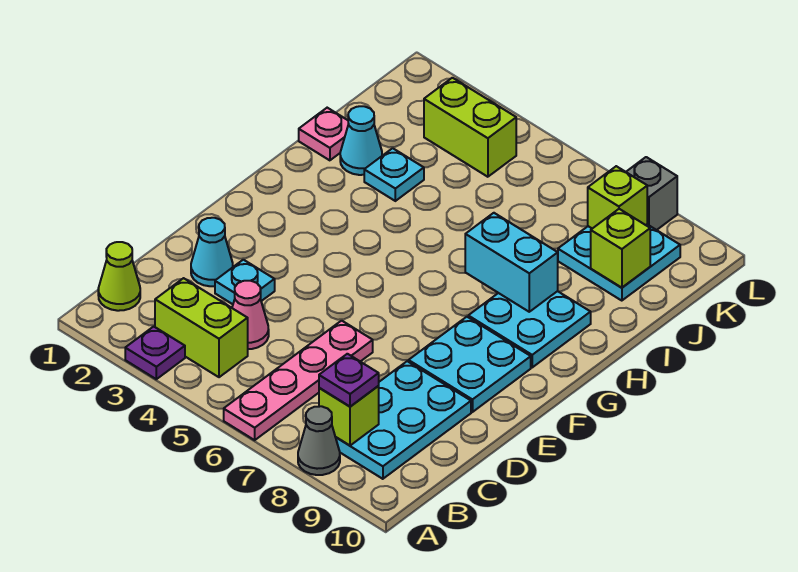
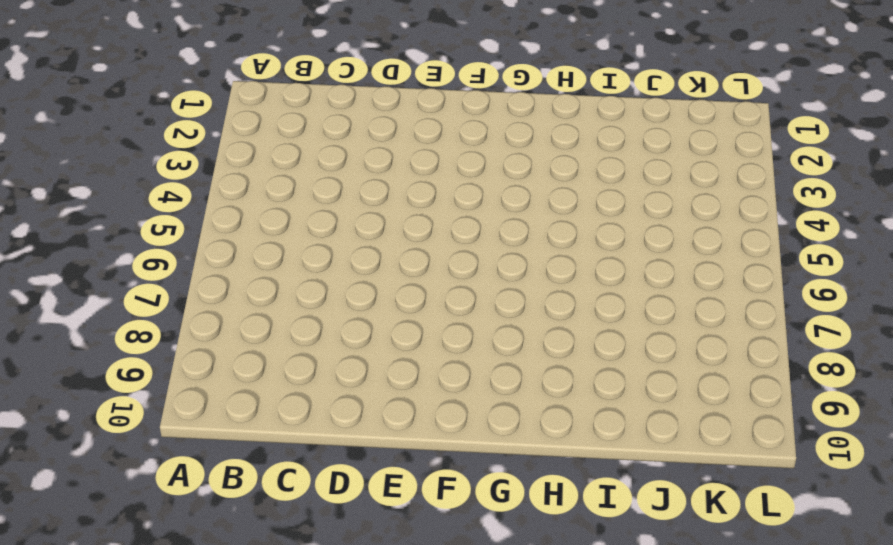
none -> purple plate A3 level 1
none -> pink plate A6:D6 level 1
none -> grey cone A8 level 1

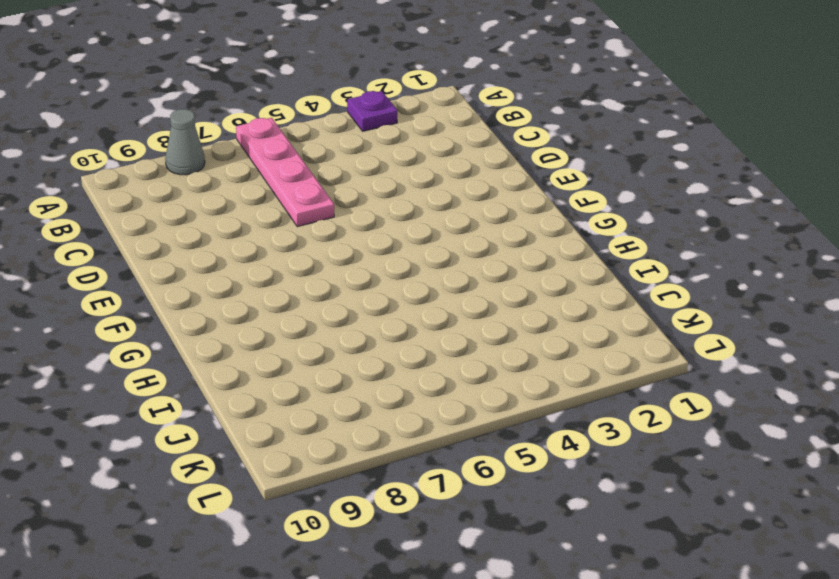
none -> lime cone B1 level 1
none -> lime brick B3:B4 level 1
none -> cyan plate B8:D9 level 1

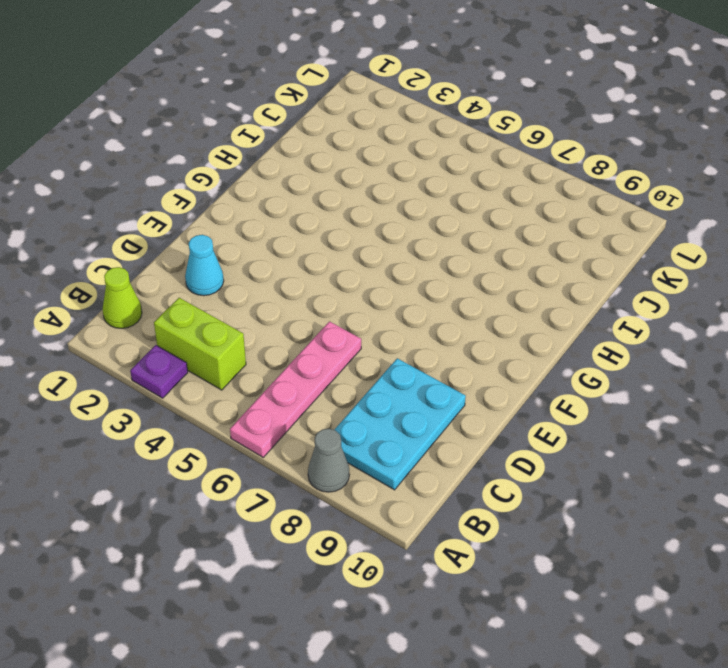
none -> pink cone C4 level 1
none -> cyan plate D3 level 1
none -> cyan plate E8:F9 level 1

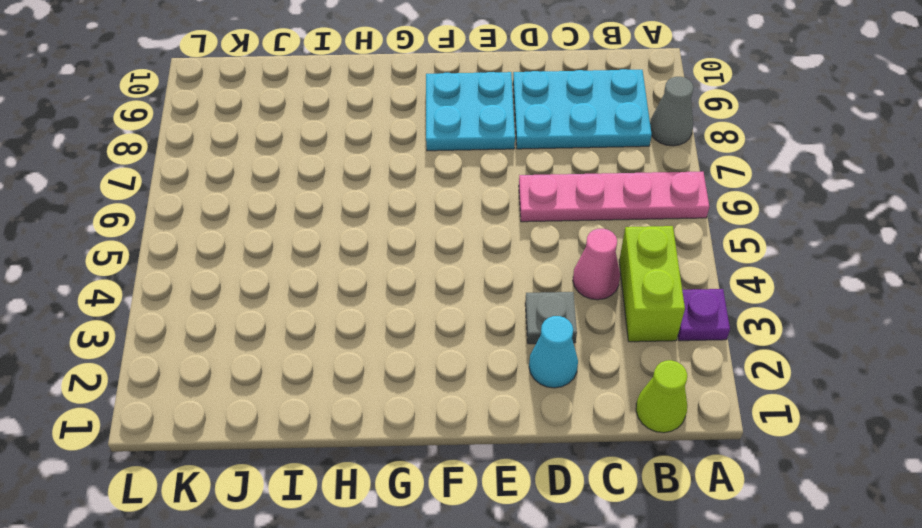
grey plate D3 level 1 -> cyan plate D3 level 1
none -> cyan plate G8:H9 level 1
none -> pink plate I1 level 1
none -> cyan cone I2 level 1

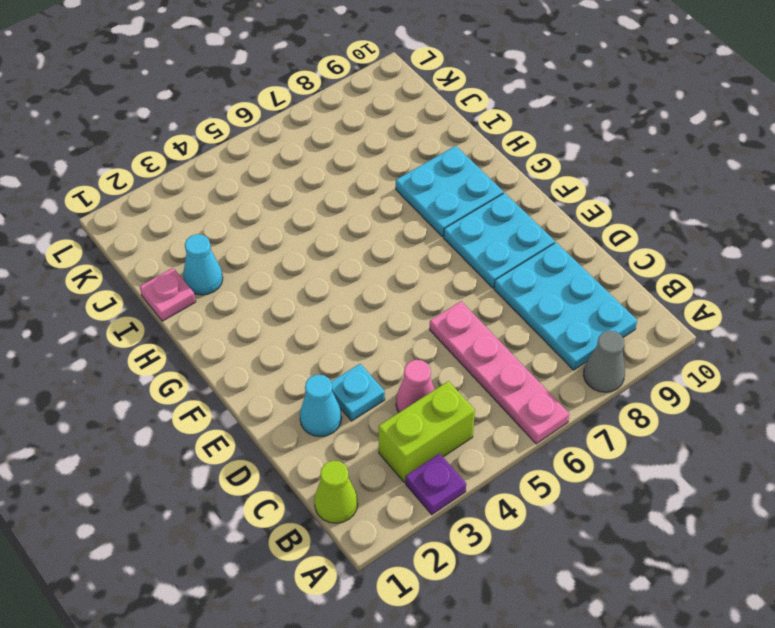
none -> cyan plate I3 level 1
none -> cyan plate J8:K9 level 1
none -> lime brick K3:K4 level 1

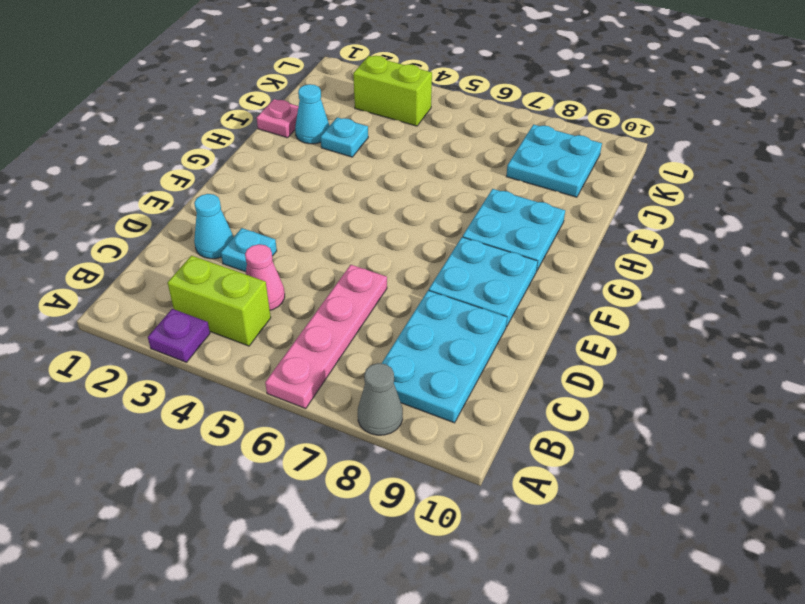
none -> lime cone B1 level 1
none -> grey brick L8 level 1
none -> lime brick B8 level 2

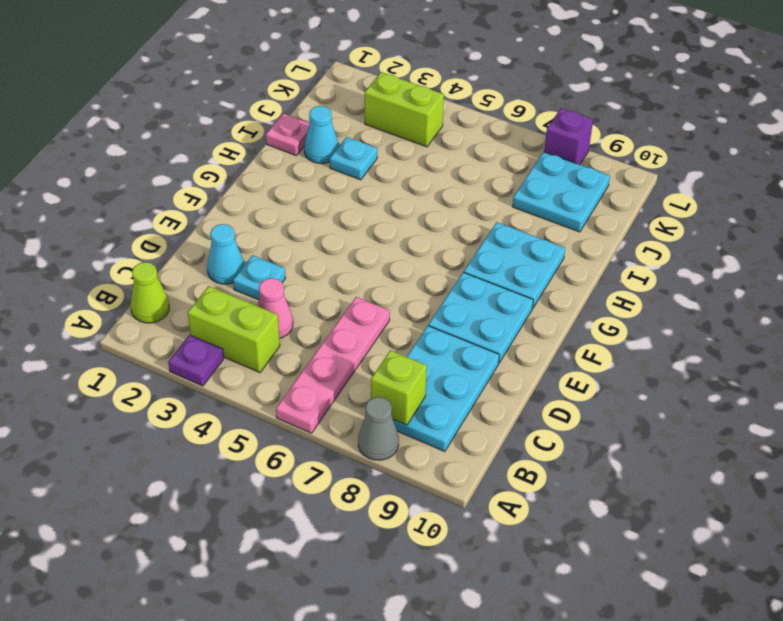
purple brick L8 level 1 -> grey brick L8 level 1
none -> cyan brick H7:H8 level 2
none -> lime brick J9 level 2
none -> lime brick K8 level 2

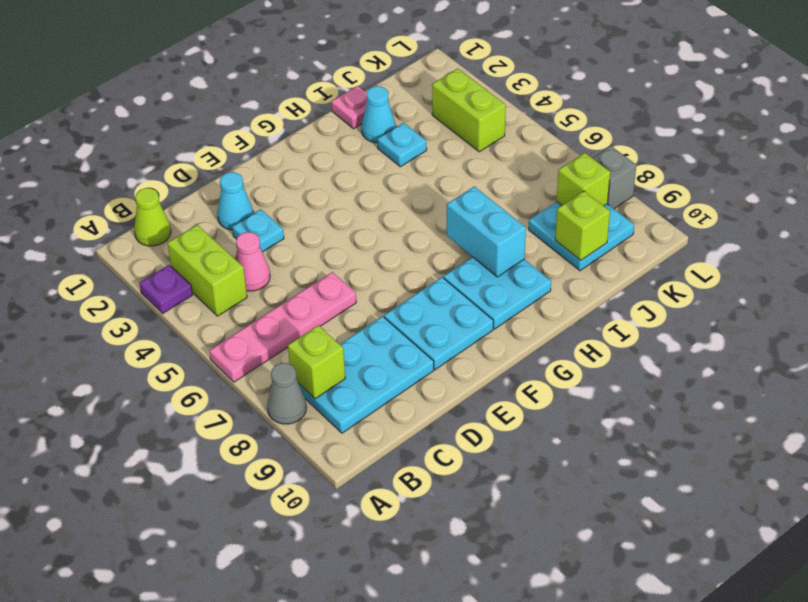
none -> purple plate B8 level 3

